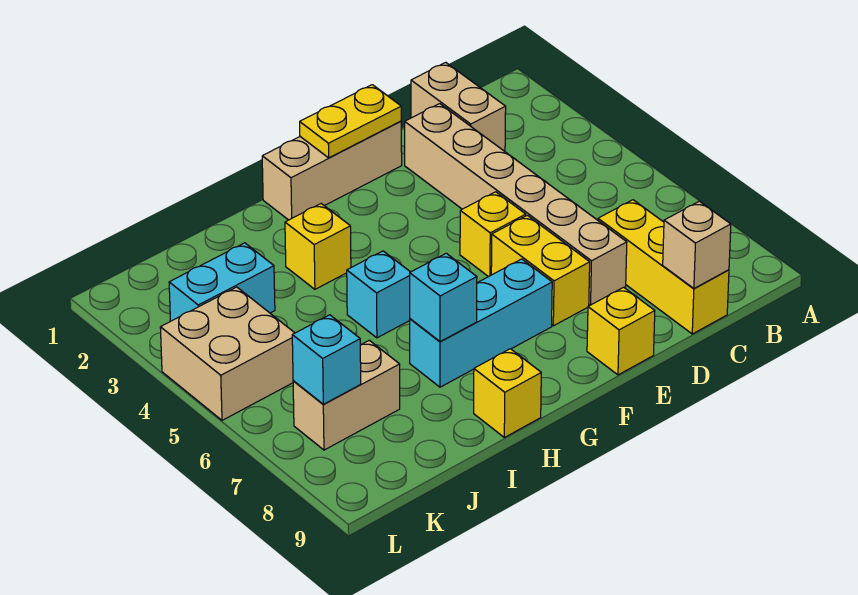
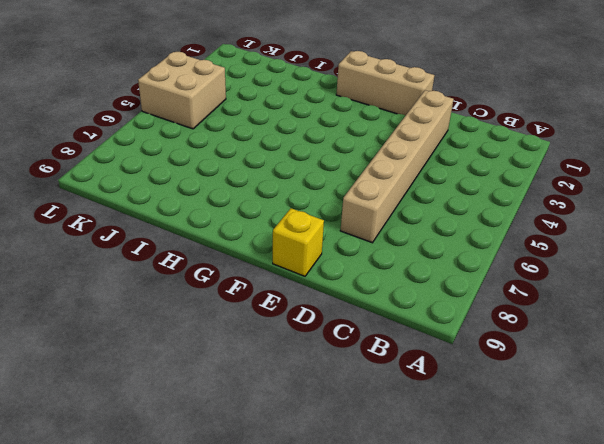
none -> tan brick C1:C2 level 1
none -> yellow brick C7:C9 level 1
none -> yellow brick E5 level 1

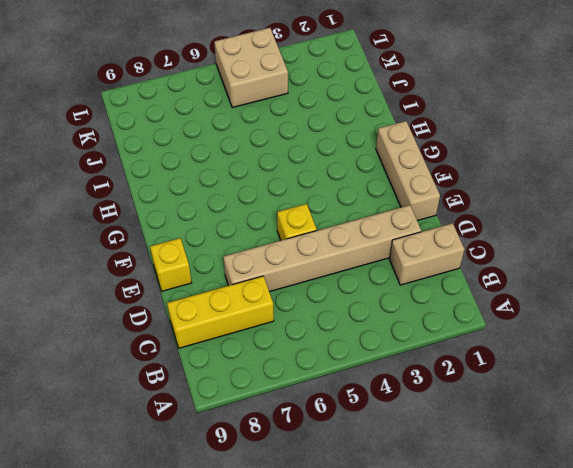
none -> yellow brick E6:E7 level 1
none -> cyan brick F7:H7 level 1
none -> yellow brick H3 level 1

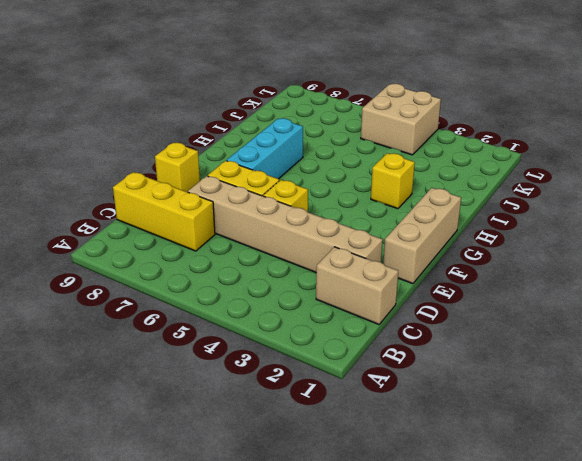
none -> cyan brick H5 level 1
none -> yellow brick H9 level 1
none -> cyan brick J3:K3 level 1

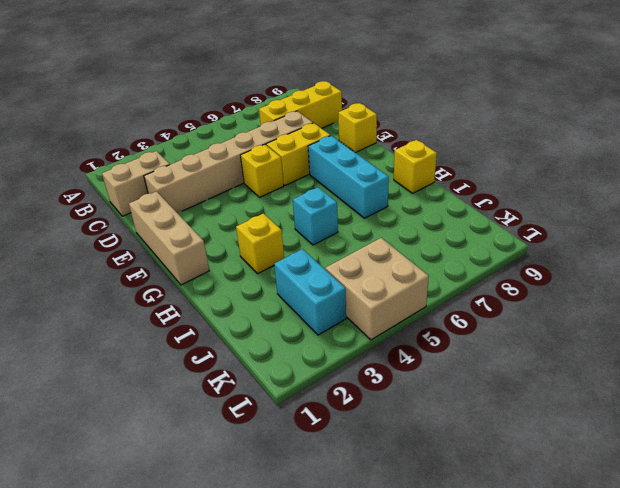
none -> tan brick J7:K7 level 1
none -> tan brick C9 level 2
none -> yellow plate E1:F1 level 2

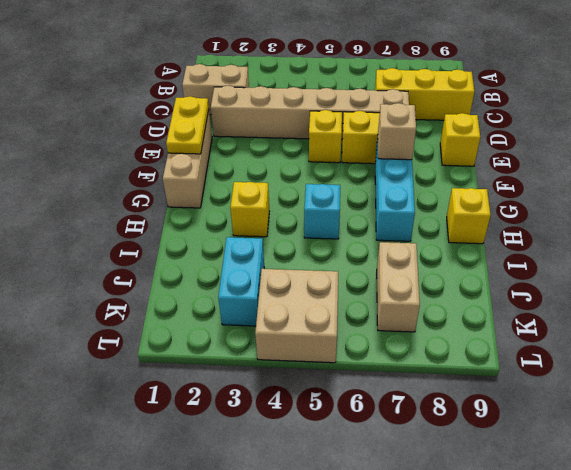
tan brick F7 level 2 -> tan brick C9 level 2
none -> cyan brick H7 level 2
none -> cyan brick K7 level 2

